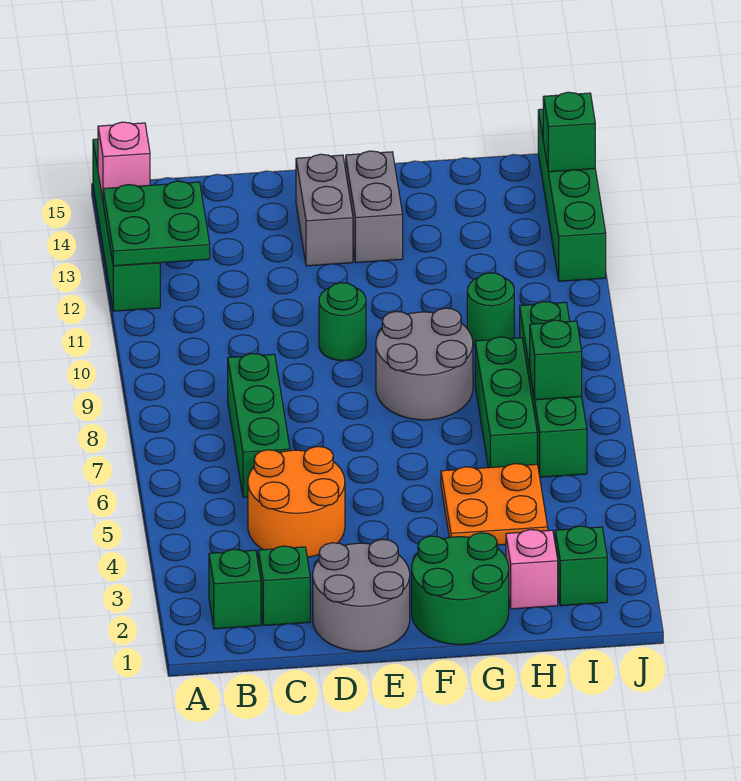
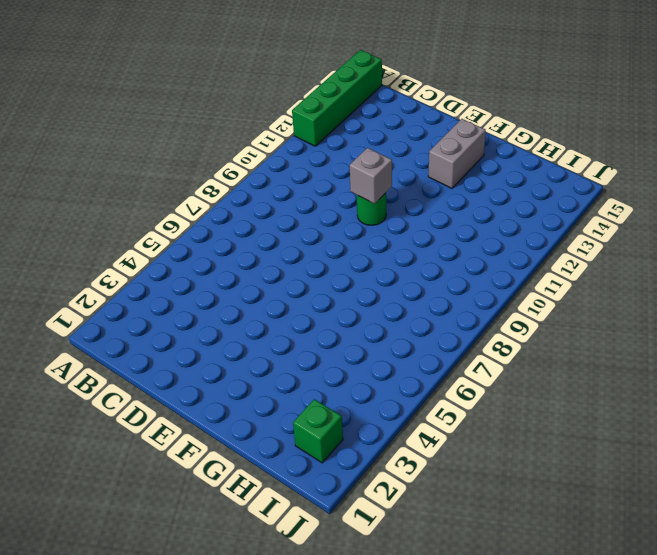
grey brick E10 level 2 -> none
none -> green brick B2 level 1
none -> green brick C2 level 1
none -> orange round brick C4:D5 level 1

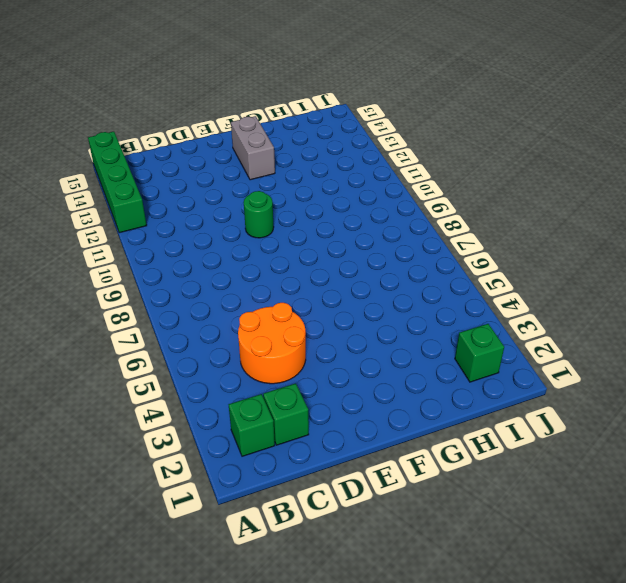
none -> green brick C6:C8 level 1
none -> grey round brick D1:E2 level 1
none -> grey brick E13:E14 level 1

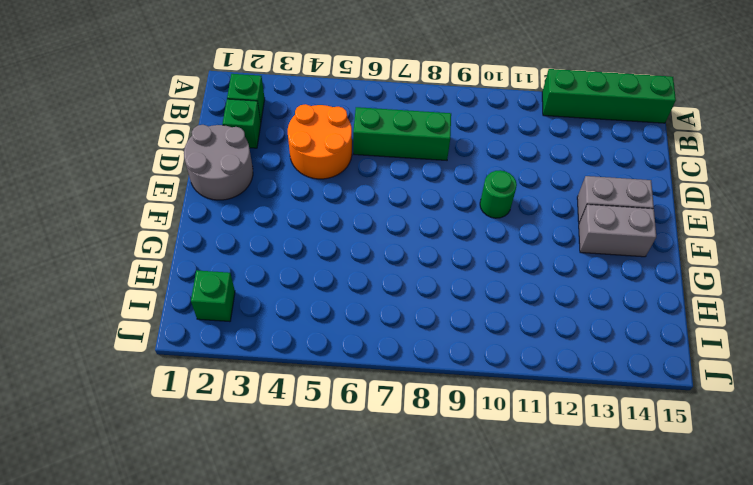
none -> green round brick F1:G2 level 1
none -> grey round brick F8:G9 level 1
none -> orange plate G4:H5 level 1

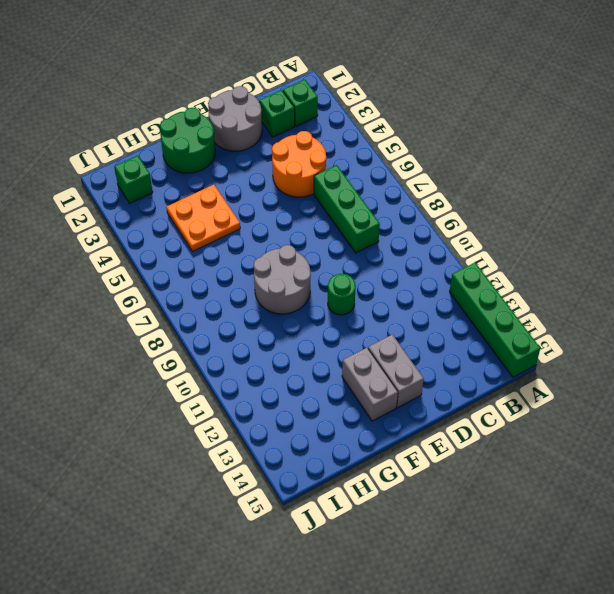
none -> pink brick H2 level 1
none -> green brick H6:H8 level 1
none -> green round brick H10 level 1

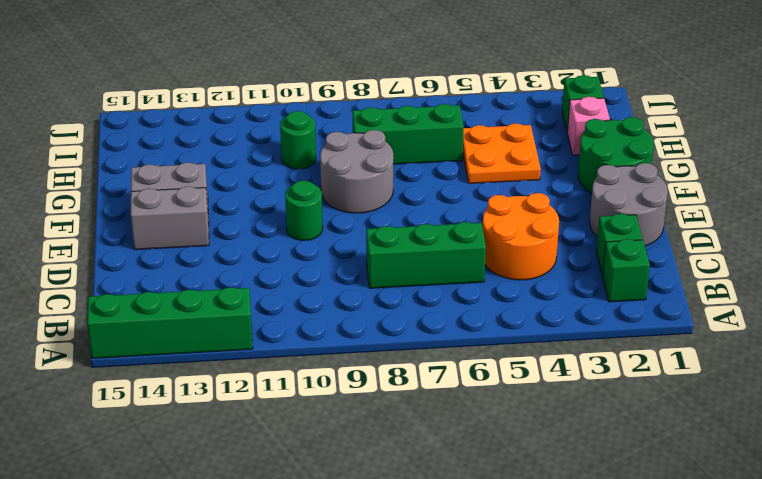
none -> green brick I6:I9 level 1
none -> green brick J12:J15 level 1
none -> green plate A12:B13 level 2

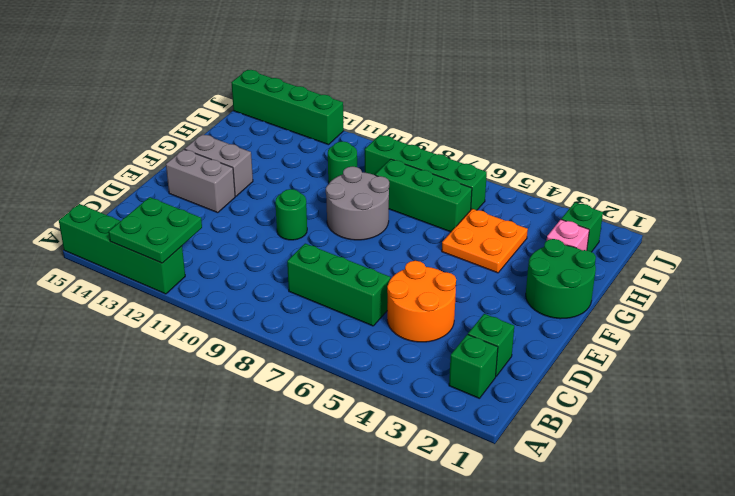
none -> grey round brick D1:E2 level 1
none -> pink brick A14 level 2
none -> green brick I7 level 2

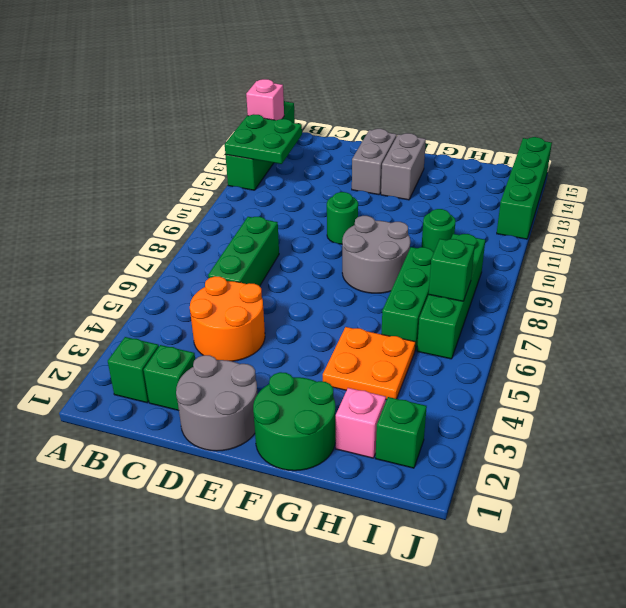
none -> green brick J14 level 2

